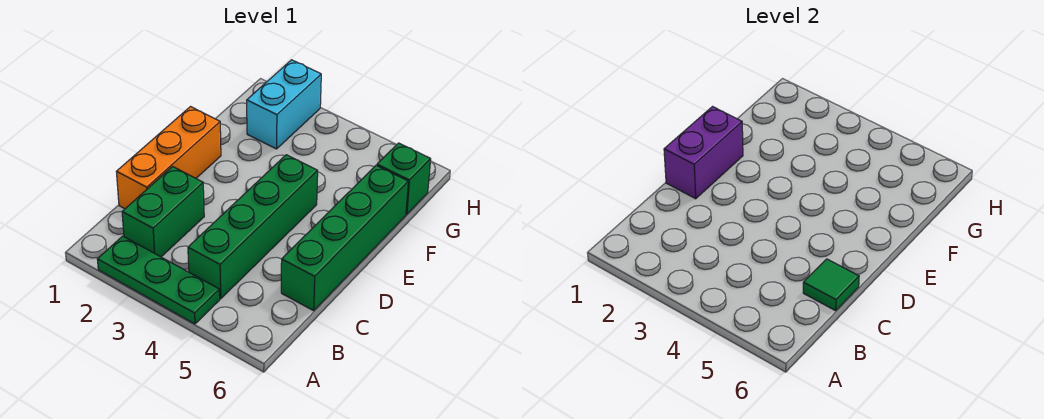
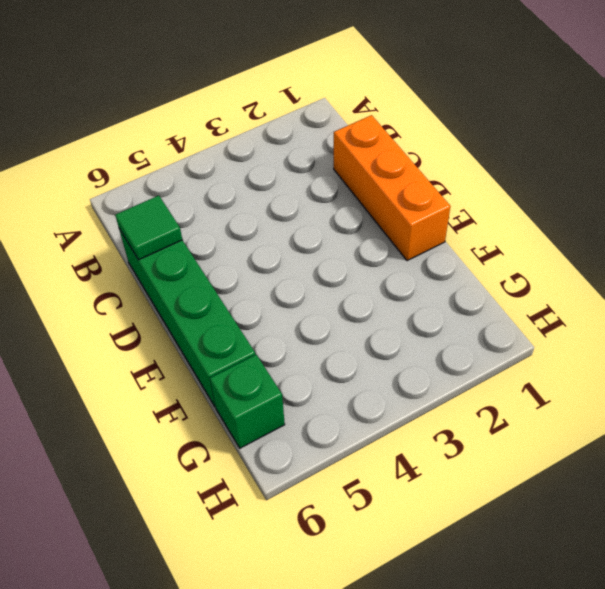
none -> green plate A2:A4 level 1
none -> green brick B2:C2 level 1

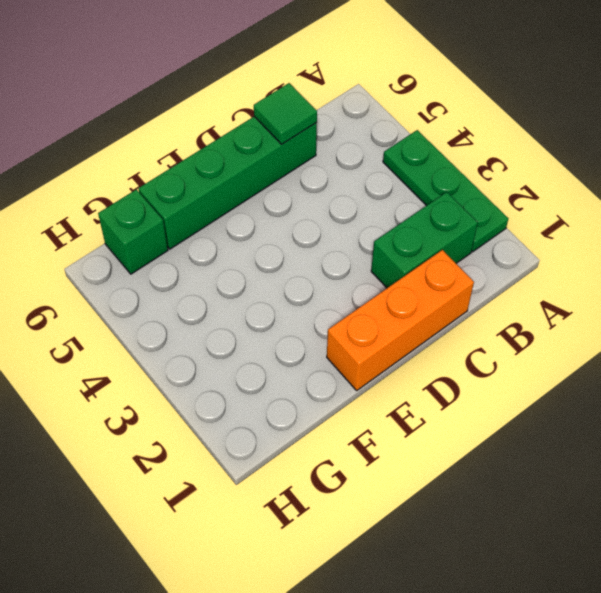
none -> green brick B4:E4 level 1
none -> cyan brick G2:H2 level 1

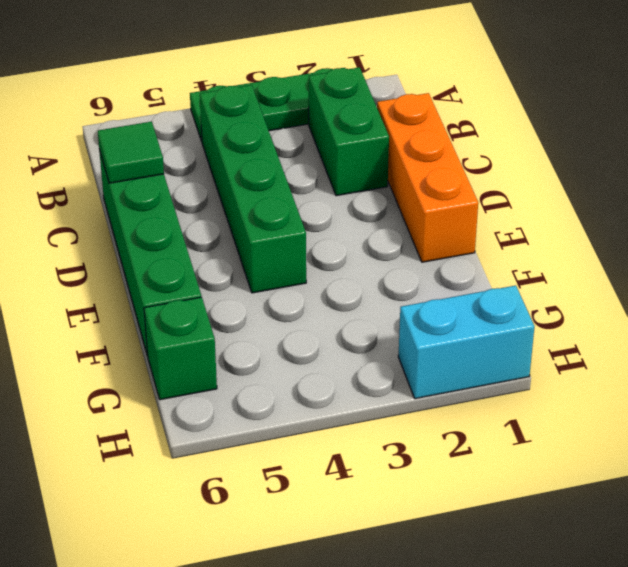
cyan brick H1:H2 level 1 -> cyan brick G2:H2 level 1
none -> purple brick D1:E1 level 2

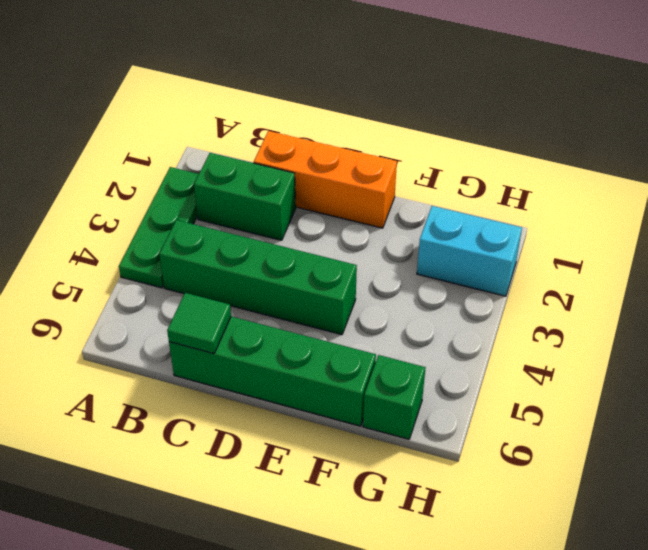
none -> purple brick D1:E1 level 2

